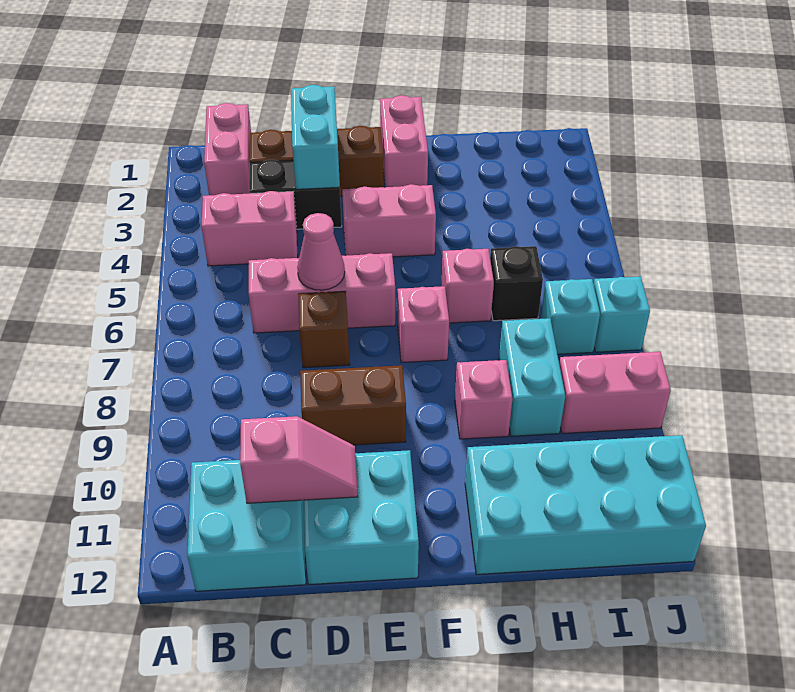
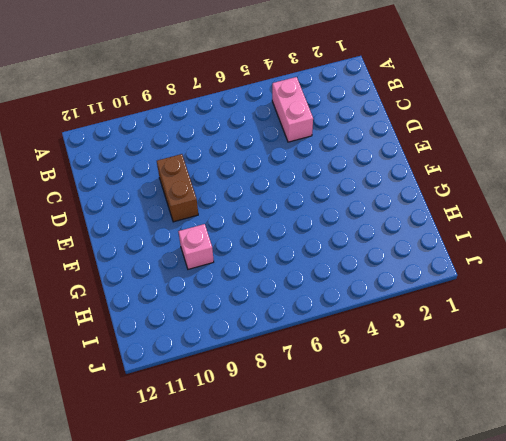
none -> pink brick B1:B2 level 1
none -> cyan brick B11:C12 level 1
none -> brown brick C2:E2 level 1

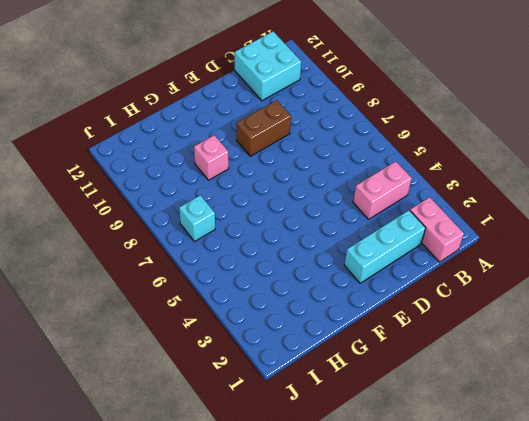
cyan brick C2:E2 level 1 -> brown brick C2:E2 level 1
none -> black brick C3:D3 level 1
none -> pink brick C6:E6 level 1
none -> brown brick D7 level 1

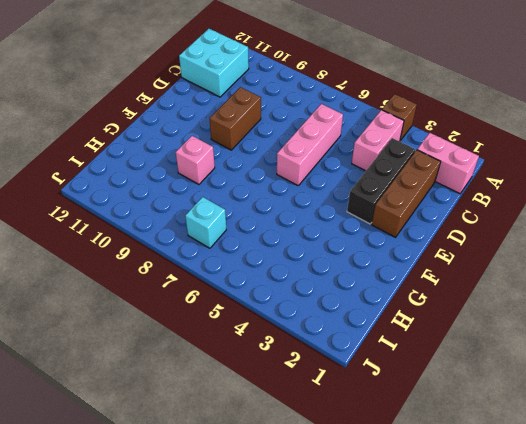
brown brick A4 level 1 -> brown brick D7 level 1
black brick C3:E3 level 1 -> black brick C3:D3 level 1
none -> cyan brick D11:E12 level 1
none -> pink brick E4:F4 level 1
none -> pink brick F1:F2 level 1

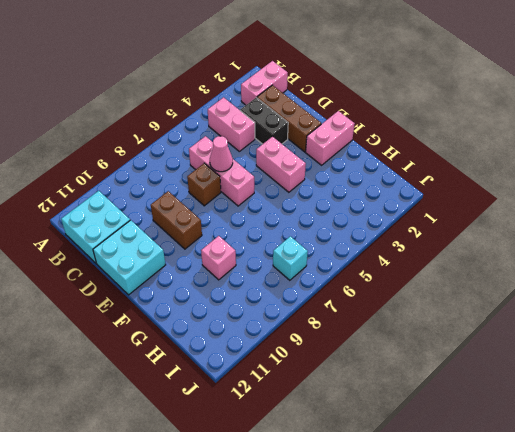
none -> pink brick F7 level 1
none -> pink brick G6 level 1
none -> cyan brick G11:J12 level 1

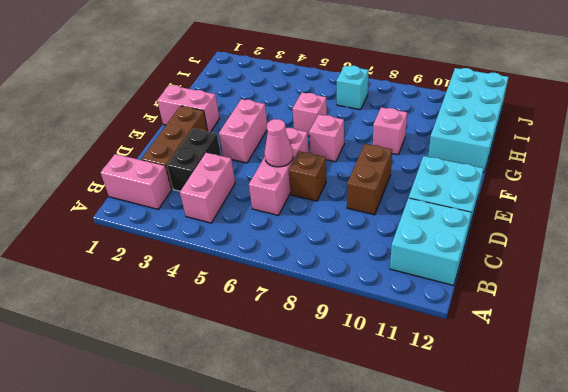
none -> black brick H6 level 1
none -> cyan brick H8:H9 level 1
none -> pink brick I9:J9 level 1

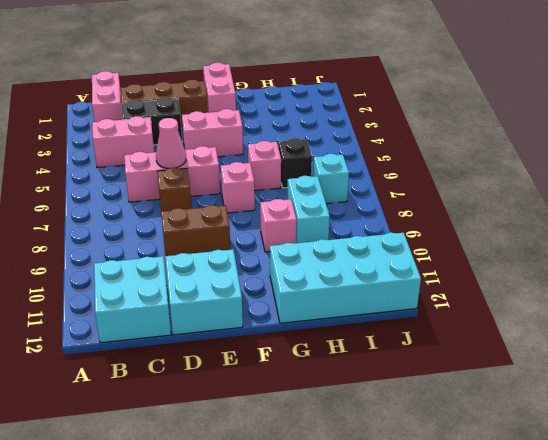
none -> pink brick I9:J9 level 1
none -> cyan brick J7 level 1
none -> pink slope C11:D11 level 2 top C

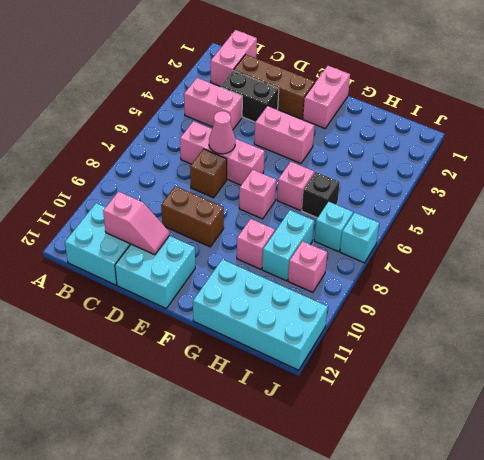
pink brick I9 level 1 -> pink brick I9:J9 level 1
none -> cyan brick D2:D3 level 2

